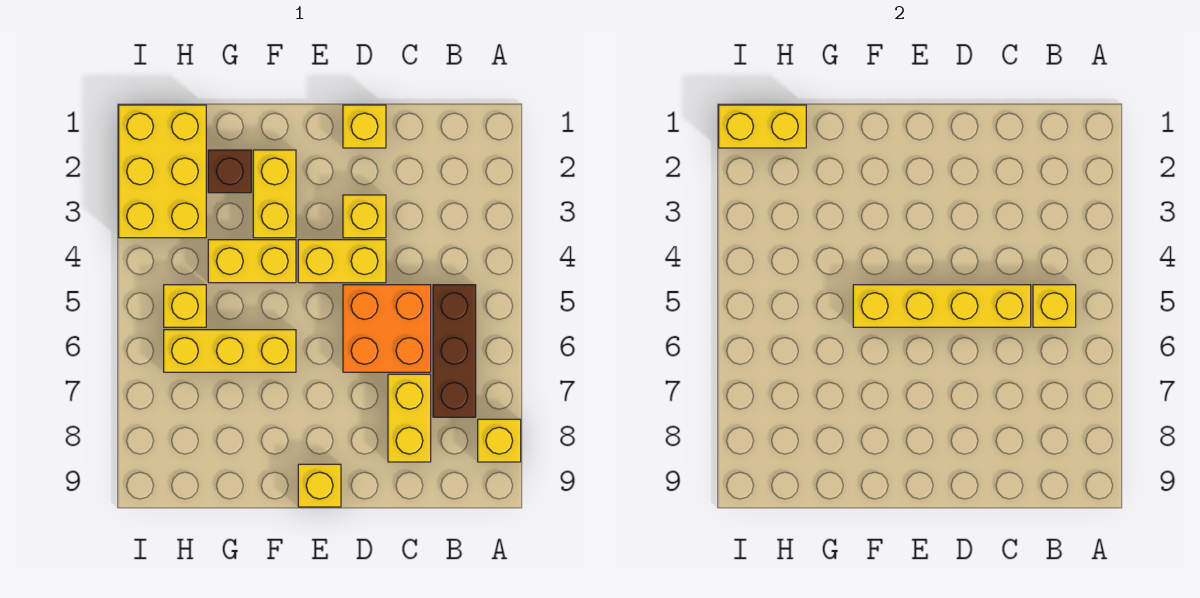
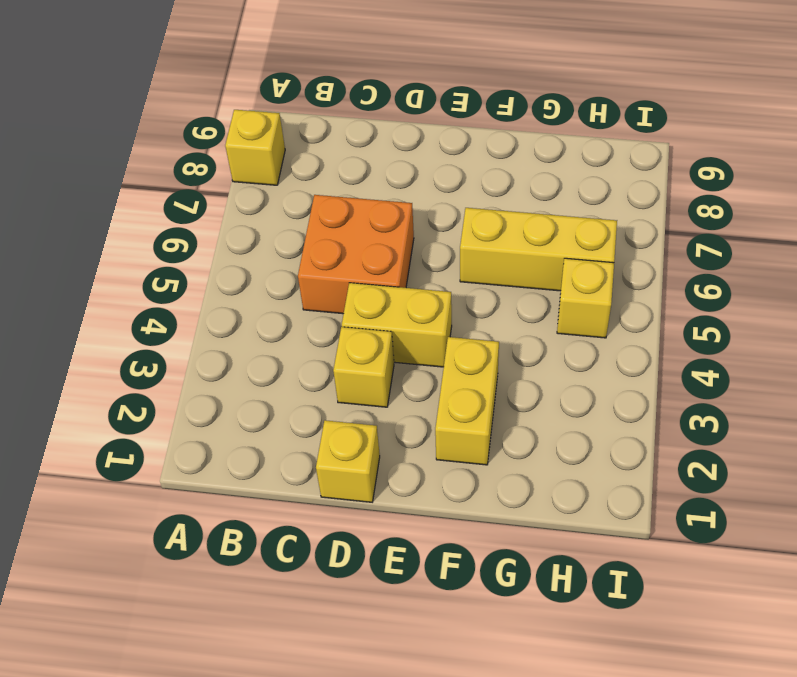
none -> brown brick B5:B7 level 1
none -> yellow brick C7:C8 level 1
none -> yellow brick E9 level 1

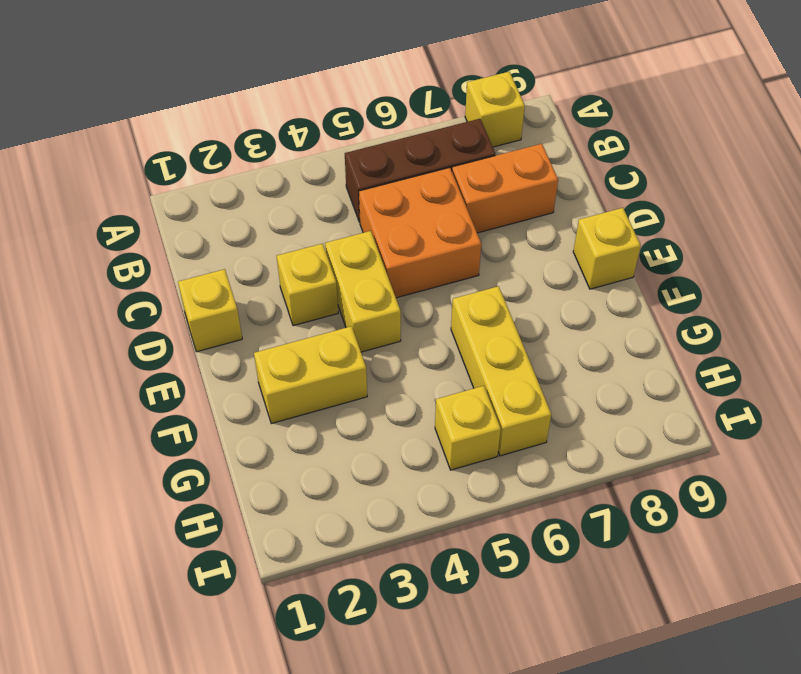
orange brick C7:C8 level 1 -> yellow brick C7:C8 level 1
none -> yellow brick F4:G4 level 1
none -> brown brick G2 level 1
none -> yellow brick H1:I3 level 1

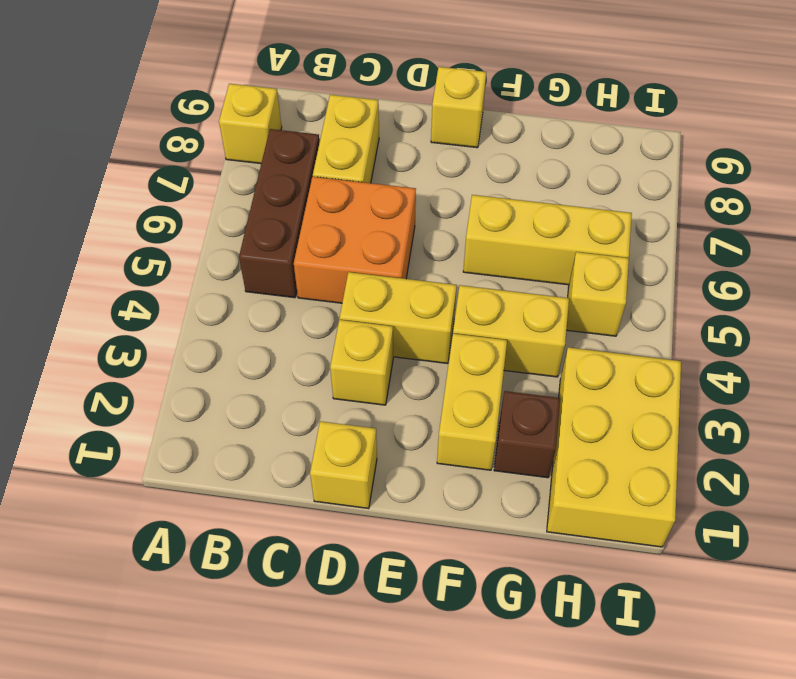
none -> yellow brick B5 level 2
none -> yellow brick C5:F5 level 2
none -> yellow brick H1:I1 level 2

